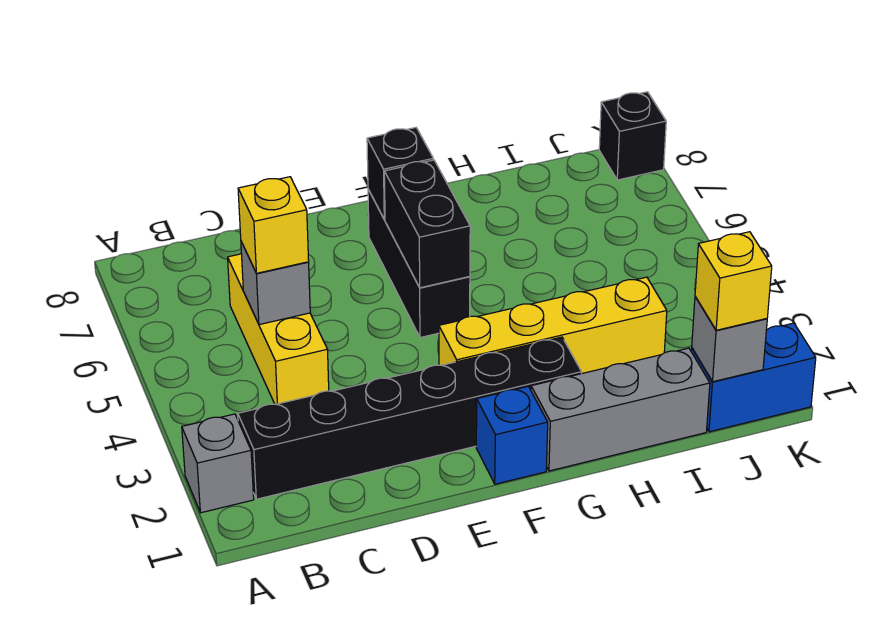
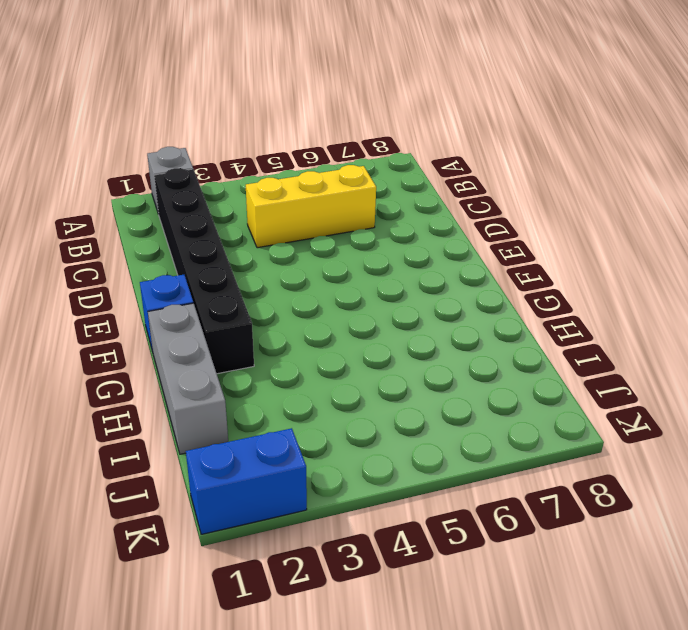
blue brick K1:K2 level 1 -> blue brick J1:K1 level 1
none -> yellow brick F3:I3 level 1
none -> black brick F5:F7 level 1
none -> black brick K8 level 1

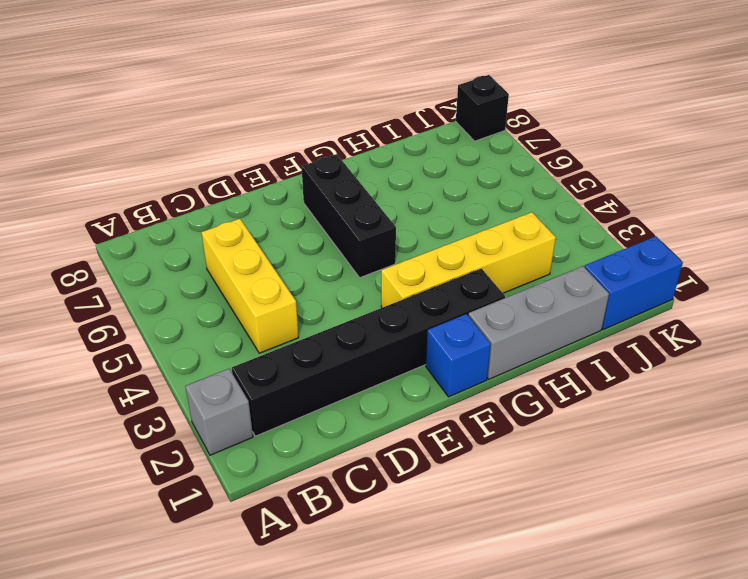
none -> grey brick C5 level 2
none -> black brick F5:F6 level 2
none -> black brick F7 level 2

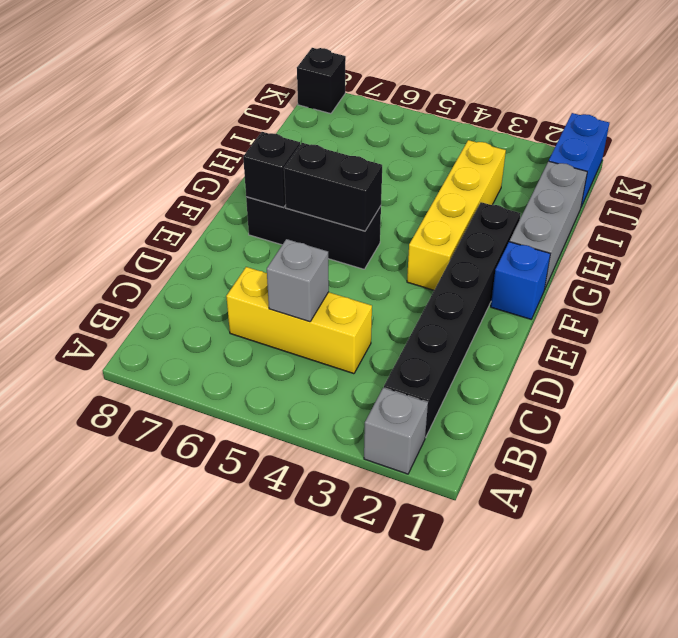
none -> grey brick J1 level 2
none -> yellow brick C5 level 3
none -> yellow brick J1 level 3

